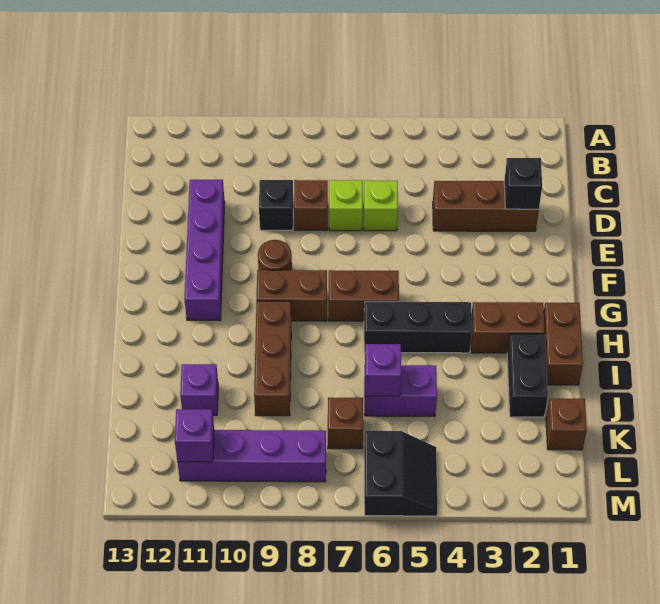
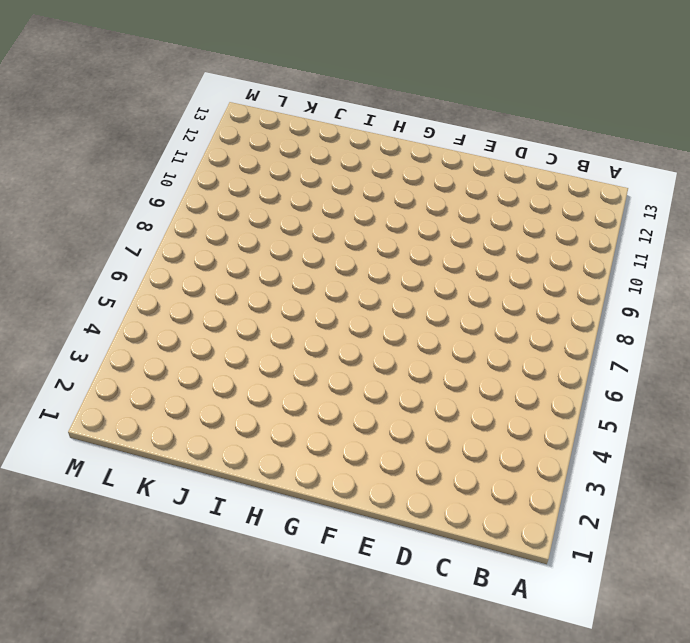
none -> brown brick D2:D4 level 1
none -> lime brick D6 level 1
none -> lime brick D7 level 1

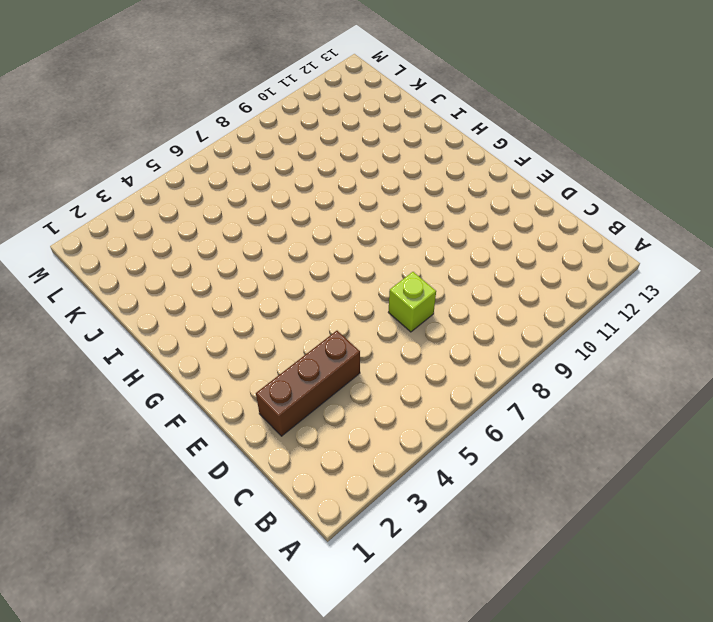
none -> lime brick D6 level 1
none -> brown brick D8 level 1
none -> black brick D9 level 1

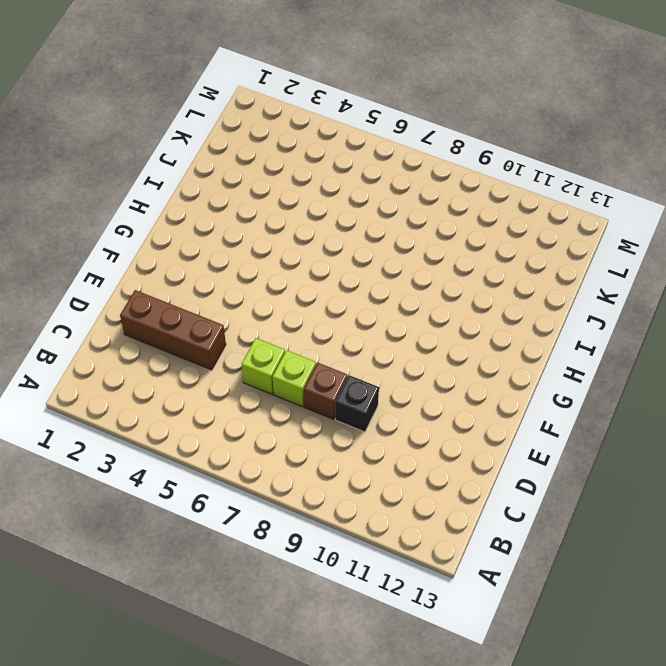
none -> purple brick D11:G11 level 1
none -> brown round brick F9 level 1
none -> brown brick G6:G7 level 1

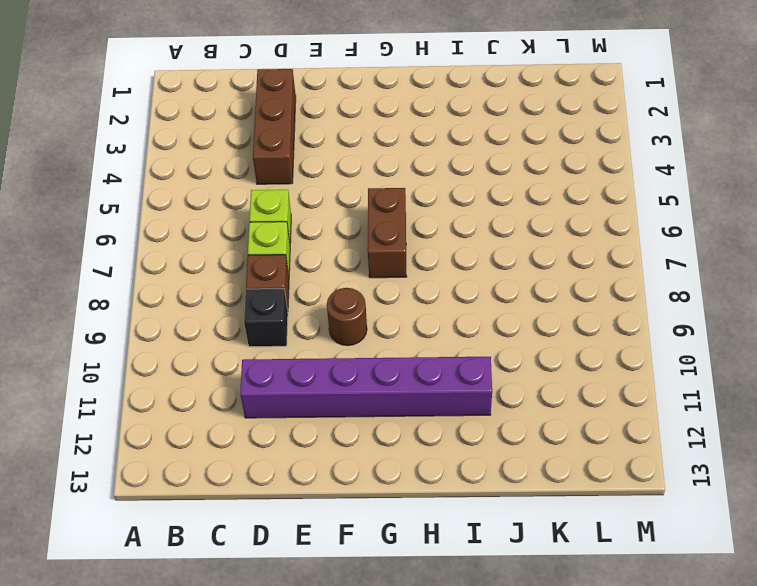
purple brick D11:I11 level 1 -> purple brick D11:G11 level 1
none -> brown brick G8:G9 level 1
none -> brown brick H1:I1 level 1
none -> brown brick H2:H3 level 1

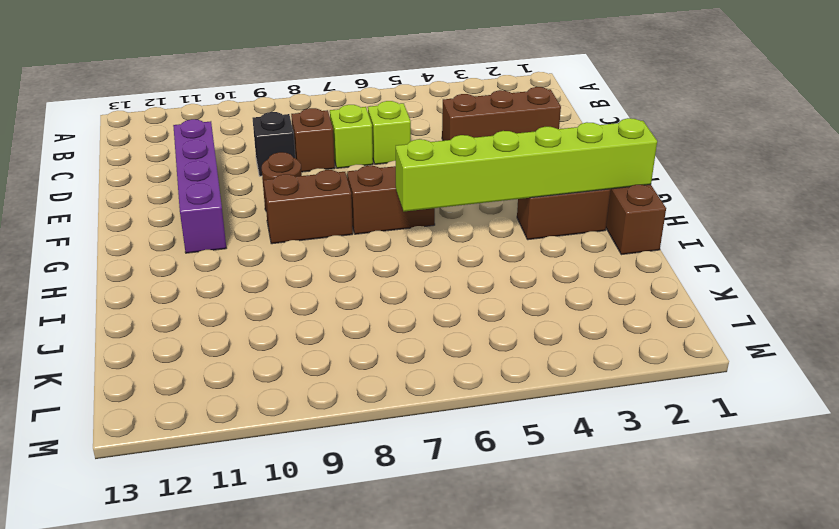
lime brick H1:H6 level 2 -> none
none -> black brick H4:H6 level 1
none -> brown brick H9:J9 level 1
none -> black brick I2:J2 level 1

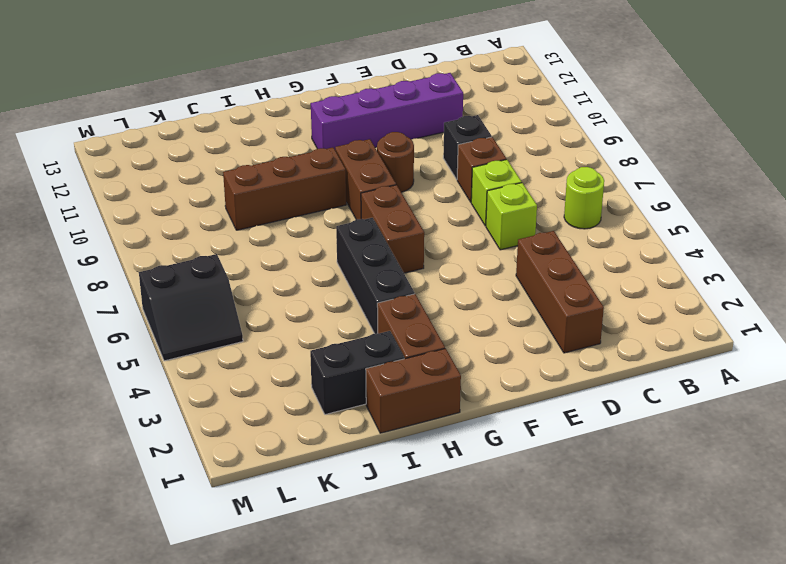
lime round brick B6 level 1 -> none
none -> purple brick J5:J6 level 1
none -> purple brick J11 level 1
none -> brown brick K1 level 1

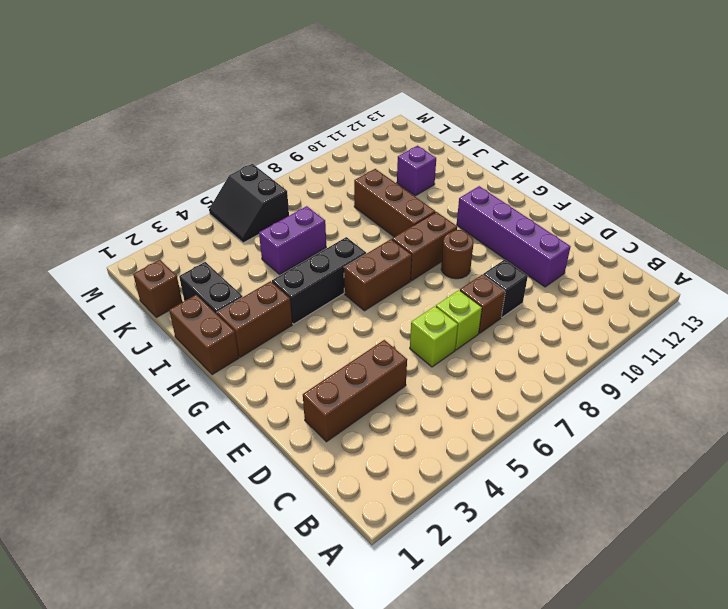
none -> brown brick K7 level 1
none -> purple brick L8:L11 level 1
none -> black brick D2 level 2

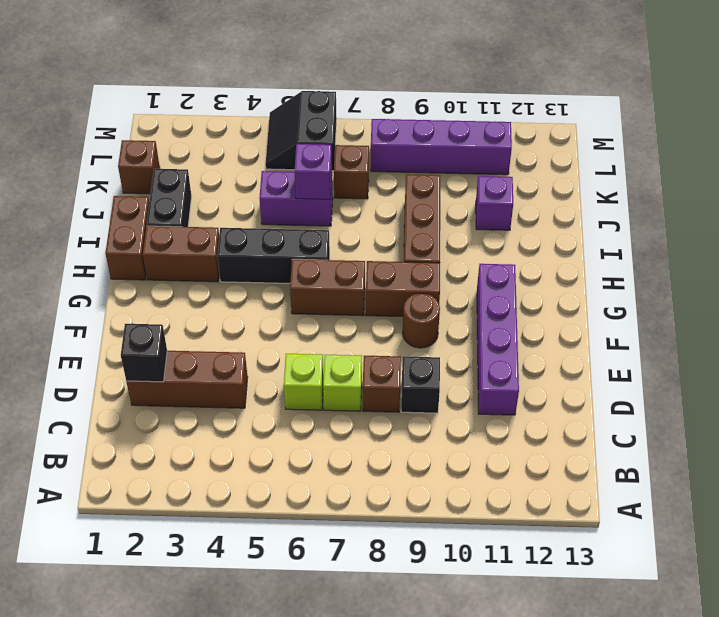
none -> purple brick L11 level 2

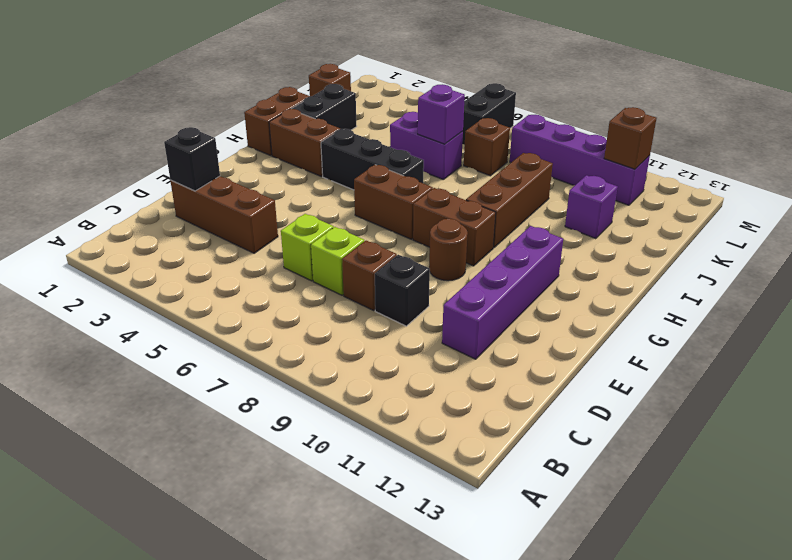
brown brick L11 level 2 -> purple brick L11 level 2

